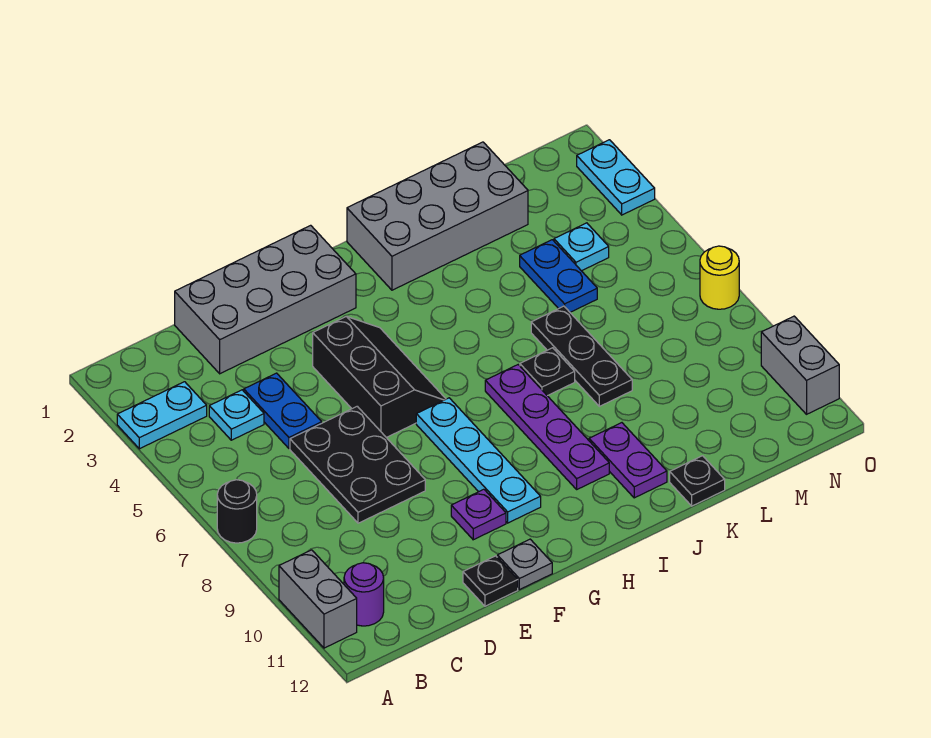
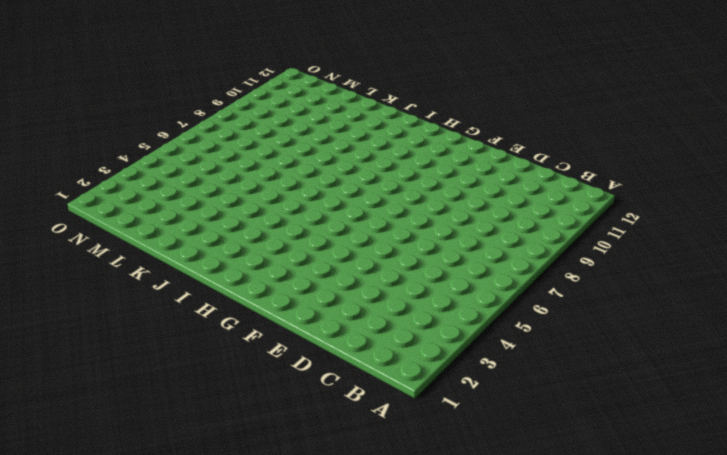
none -> cyan plate A3:B3 level 1
none -> black round brick A7 level 1
none -> grey brick A10:A11 level 1

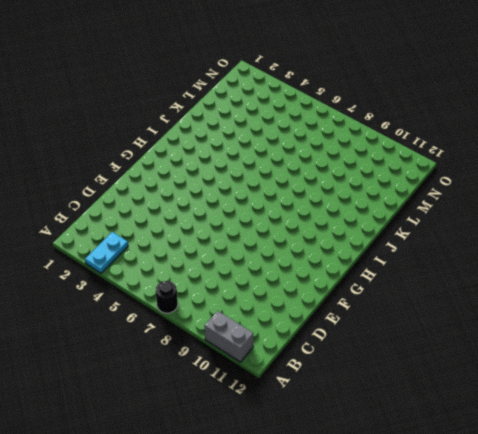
none -> purple round brick B11 level 1
none -> cyan plate C4 level 1
none -> grey brick D1:G2 level 1

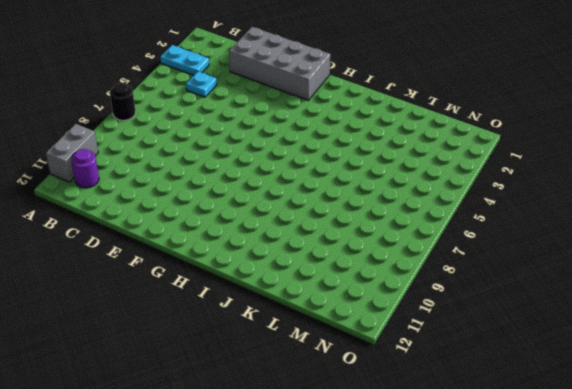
none -> blue plate D4:D5 level 1
none -> black plate D6:E8 level 1
none -> black plate E12 level 1

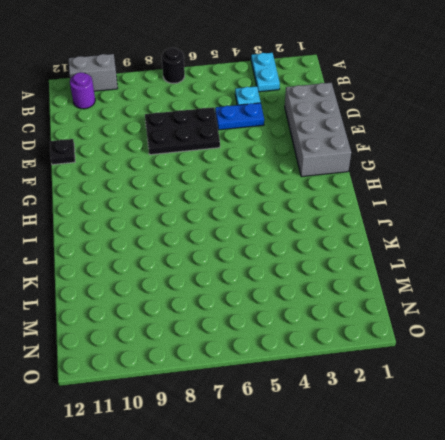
none -> black slope F4:G6 level 1 top F
none -> purple plate F10 level 1
none -> grey plate F12 level 1

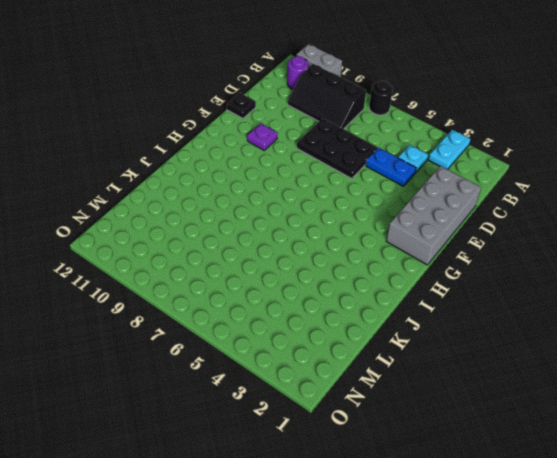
black slope B8:C10 level 1 top B -> black slope F4:G6 level 1 top F
none -> grey plate F12 level 1
none -> cyan plate G7:G10 level 1
none -> grey brick I1:L2 level 1

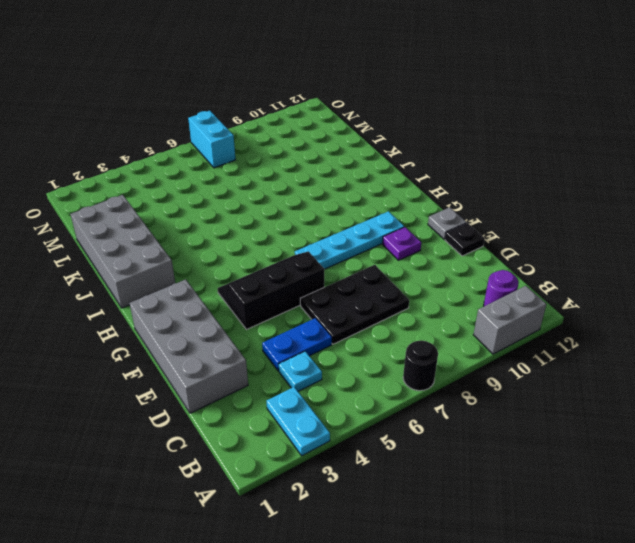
cyan brick N7:O7 level 1 -> yellow round brick O7 level 1
none -> purple plate I7:I10 level 1
none -> black plate J7 level 1
none -> purple plate J10:J11 level 1

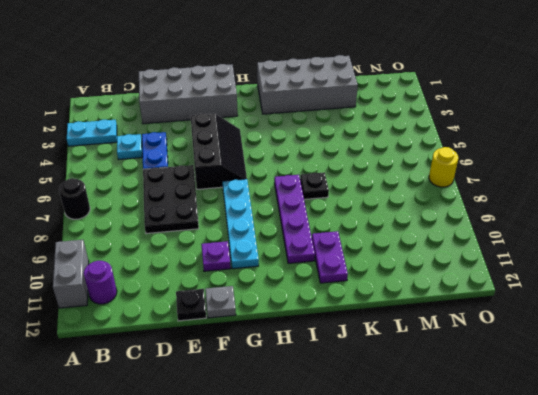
none -> black plate K6:K8 level 1
none -> black plate K12 level 1
none -> blue plate L4:L5 level 1

